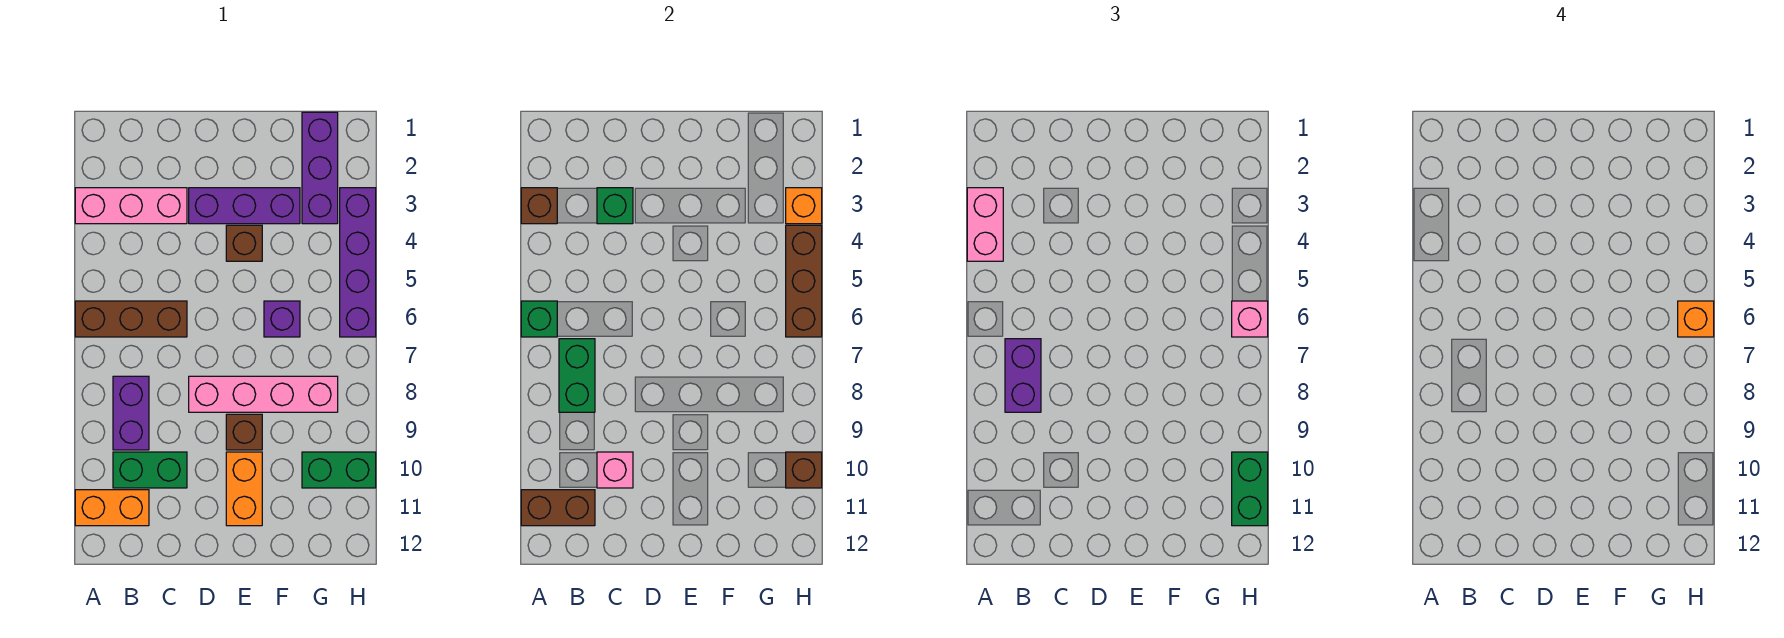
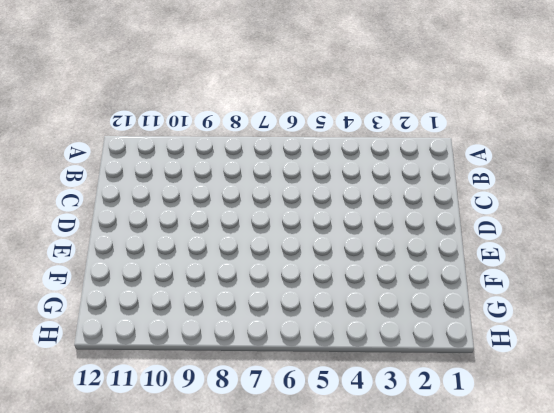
none -> pink brick A3:C3 level 1
none -> brown brick A6:C6 level 1
none -> orange brick A11:B11 level 1

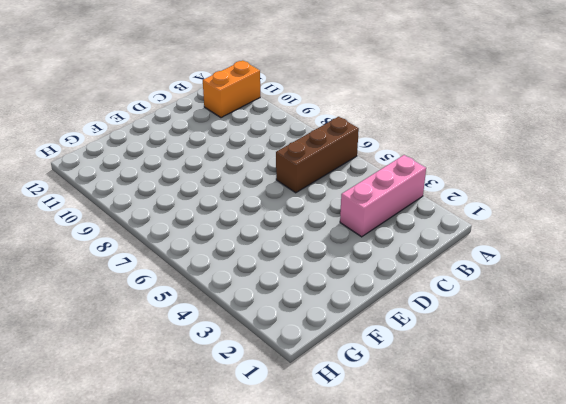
none -> purple brick B8:B9 level 1
none -> green brick B10:C10 level 1
none -> purple brick D3:F3 level 1

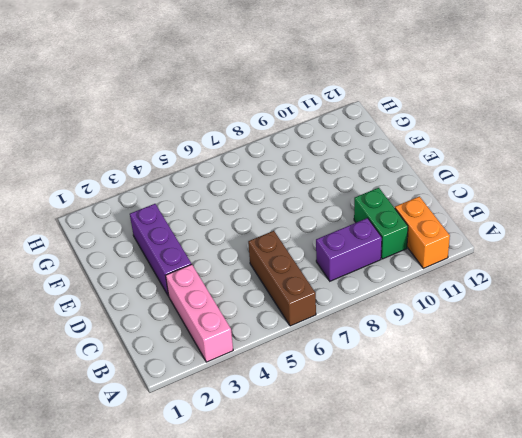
none -> pink brick D8:G8 level 1
none -> brown brick E4 level 1
none -> brown brick E9 level 1

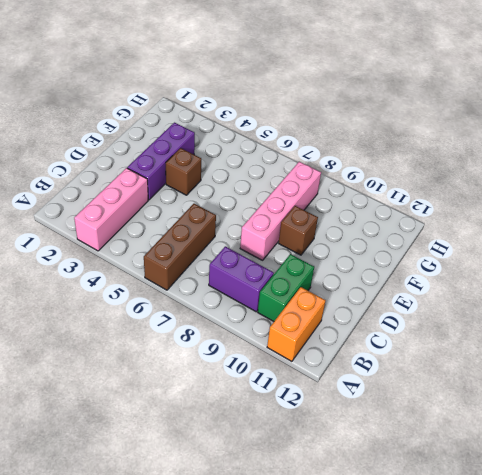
none -> orange brick E10:E11 level 1
none -> purple brick F6 level 1
none -> purple brick G1:G3 level 1

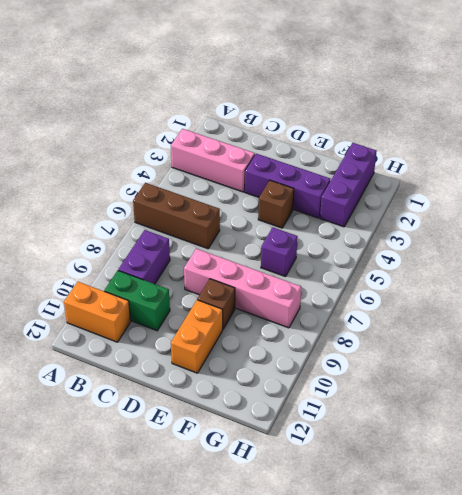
none -> green brick G10:H10 level 1
none -> purple brick H3:H6 level 1
none -> brown brick A3 level 2

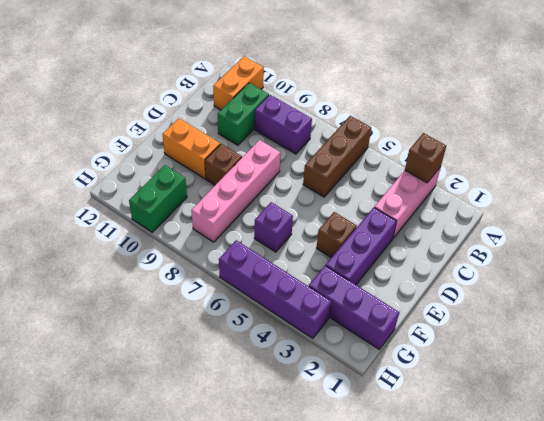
none -> green brick A6 level 2
none -> brown brick A11:B11 level 2
none -> green brick B7:B8 level 2

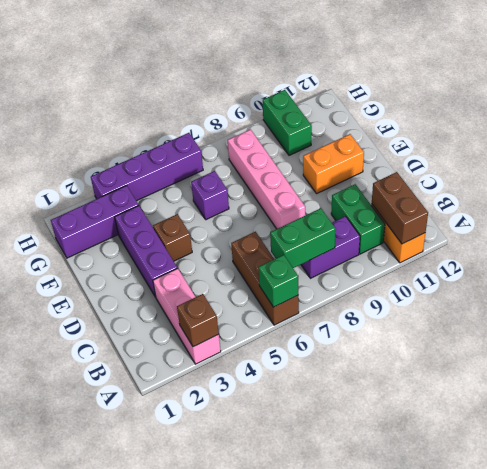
none -> brown brick E9 level 1
none -> green brick C3 level 2
none -> pink brick C10 level 2

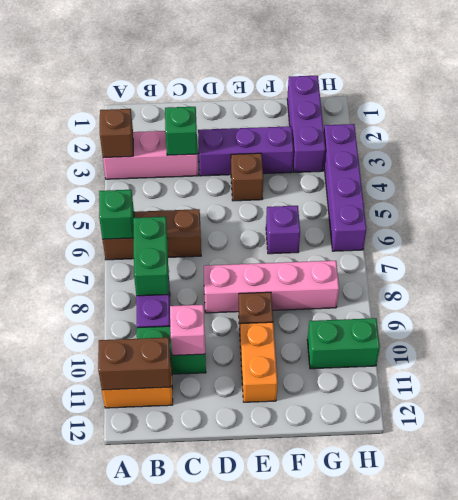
none -> orange brick H3 level 2
none -> brown brick H4:H6 level 2
none -> brown brick H10 level 2

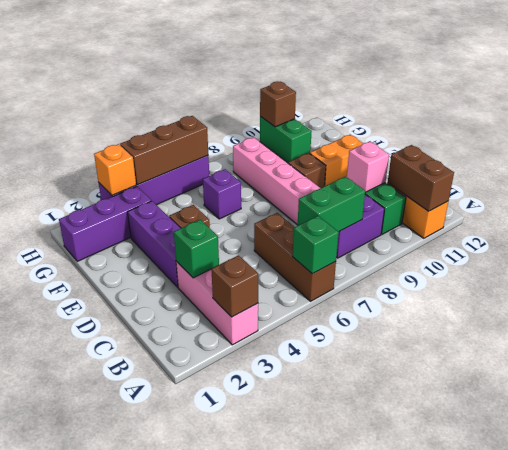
none -> pink brick A3:A4 level 3
none -> purple brick B7:B8 level 3
none -> pink brick H6 level 3

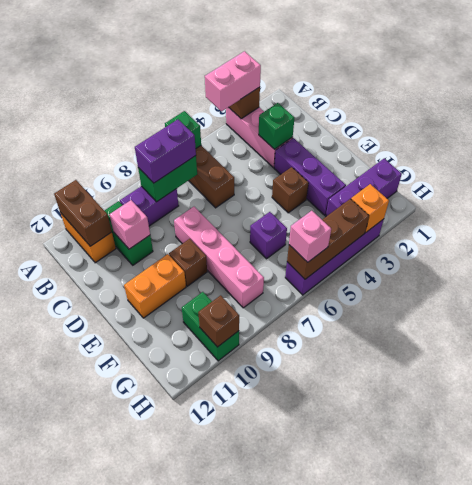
none -> green brick H10:H11 level 3
none -> orange brick H6 level 4

